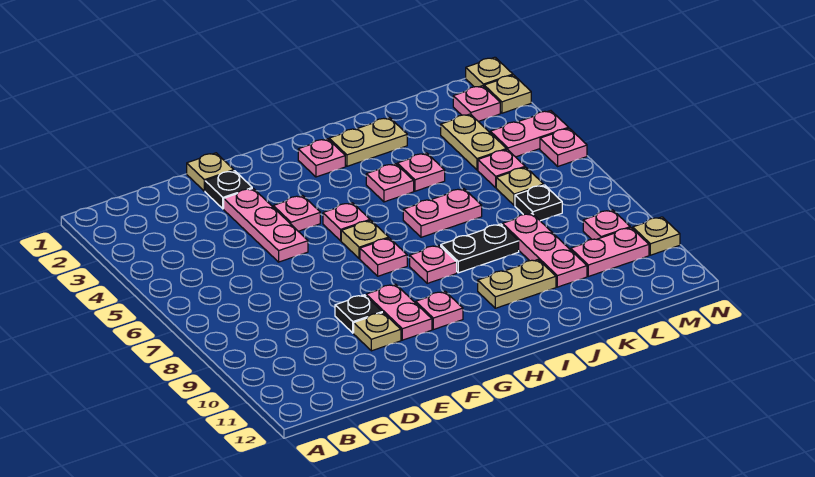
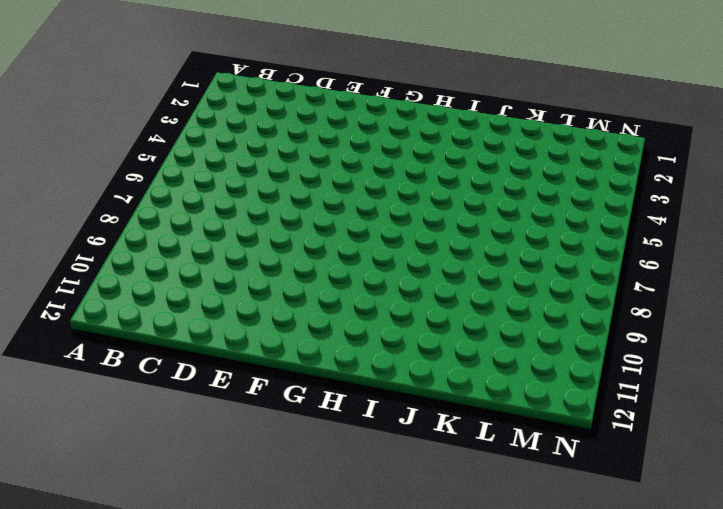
none -> tan plate E1 level 1
none -> black plate E2 level 1
none -> pink plate E3:E5 level 1
none -> black plate E9 level 1

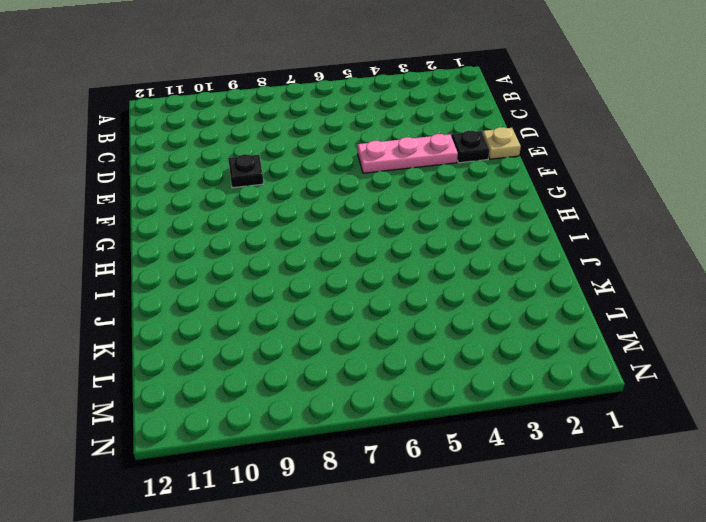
none -> tan plate E10 level 1
none -> pink plate F4 level 1
none -> pink plate F9:F10 level 1
none -> pink plate G5 level 1

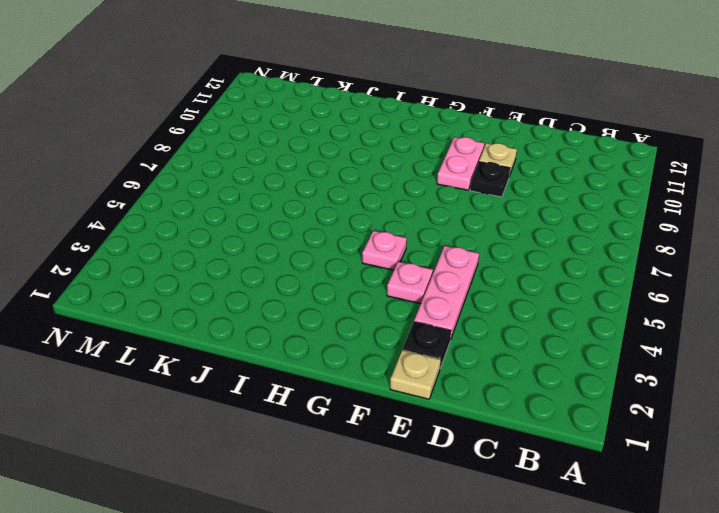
none -> tan plate G6 level 1
none -> pink plate G7 level 1
none -> pink plate G10 level 1
none -> pink plate H2 level 1

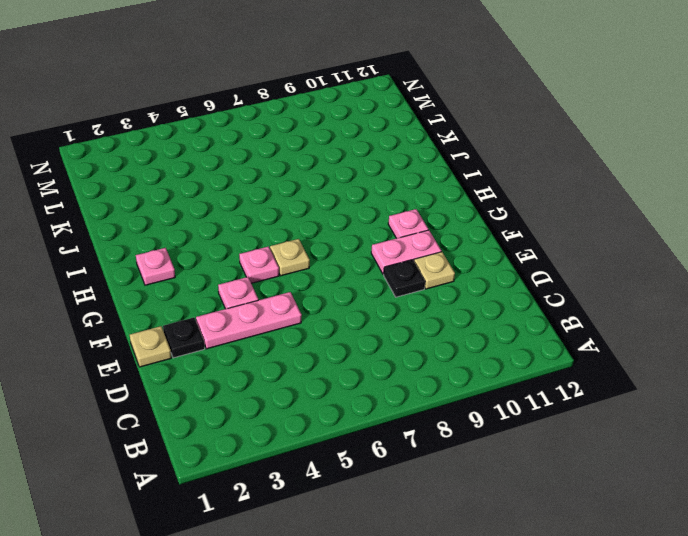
none -> pink plate G7 level 1
none -> pink plate H8 level 1
none -> tan plate I2:J2 level 1
none -> pink plate I4 level 1

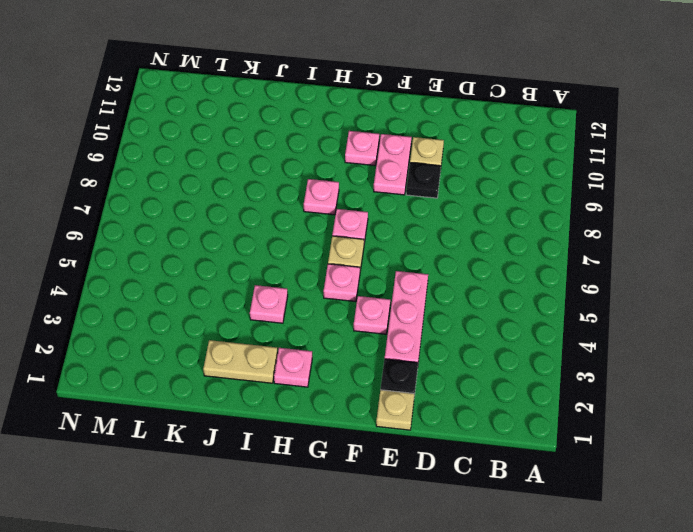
none -> pink plate I6:J6 level 1
none -> black plate I8:J8 level 1
none -> tan plate I10:J10 level 1
none -> pink plate J4 level 1

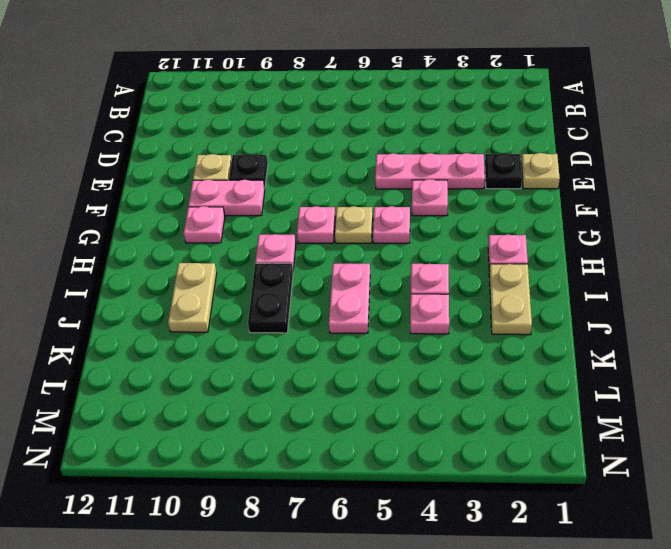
none -> pink plate K8:K10 level 1
none -> tan plate L3:L4 level 1
none -> pink plate L5 level 1
none -> tan plate L6 level 1

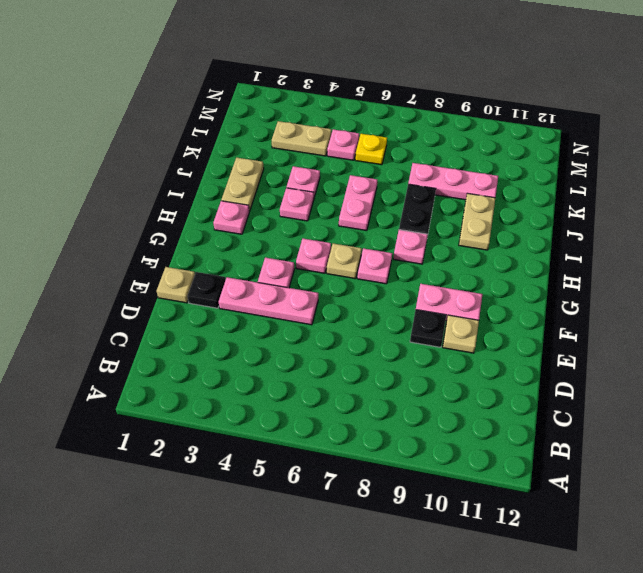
yellow plate L6 level 1 -> tan plate L6 level 1
none -> pink plate G10 level 1
none -> black plate L7 level 1
none -> pink plate L10:M10 level 1
none -> pink plate M2 level 1

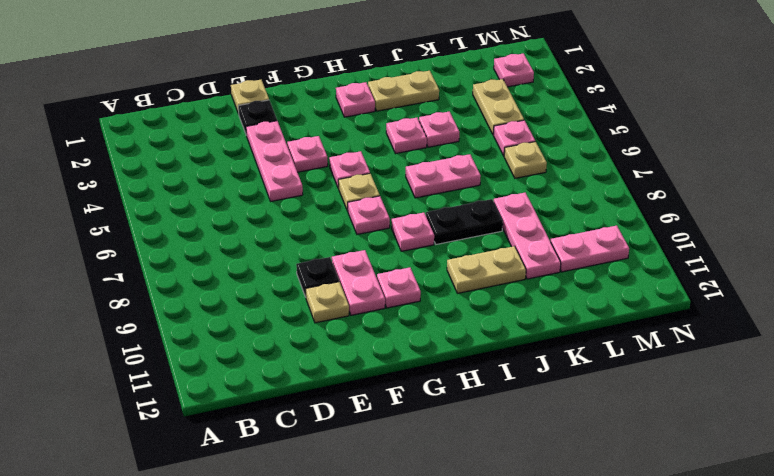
none -> black plate L7 level 1
none -> pink plate M4:N4 level 1
none -> pink plate M9 level 1
none -> tan plate N1 level 1

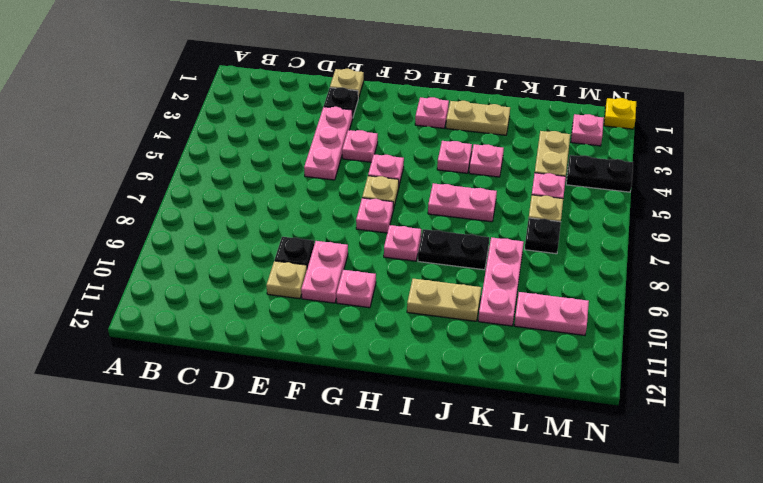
black plate M4:N4 level 1 -> pink plate M4:N4 level 1
yellow plate N1 level 1 -> tan plate N1 level 1
none -> pink plate M9 level 1
none -> tan plate N2 level 1
none -> pink plate N5 level 1
none -> tan plate N10 level 1

